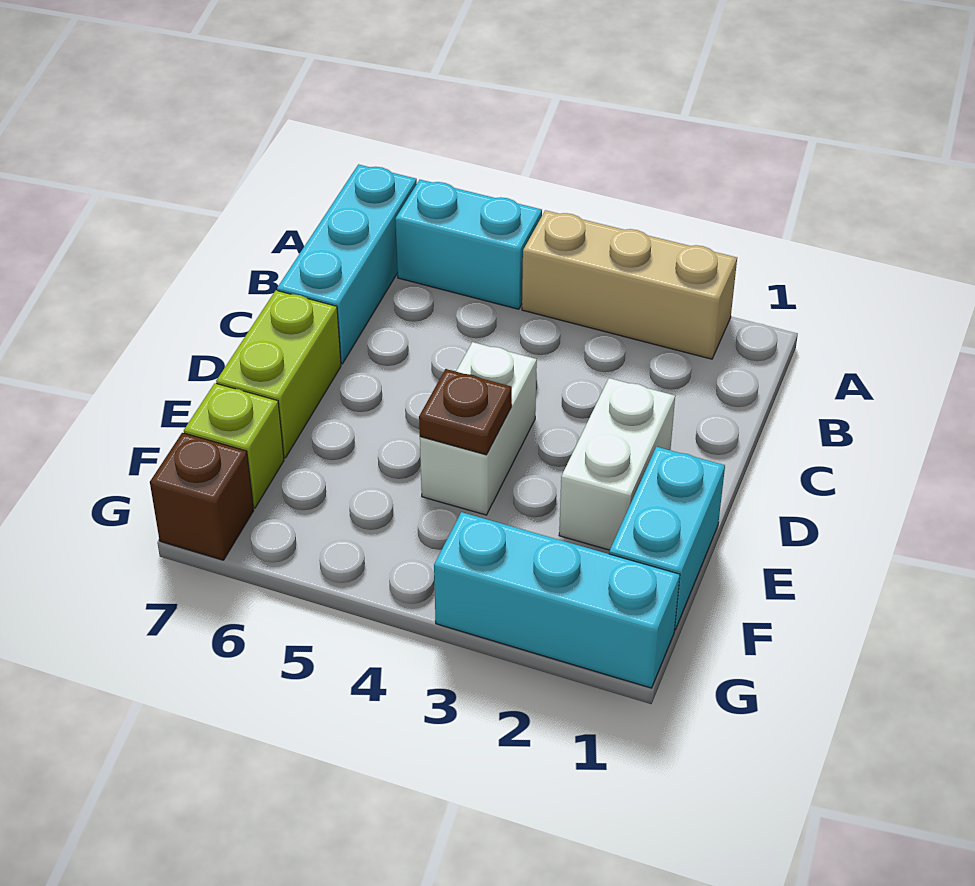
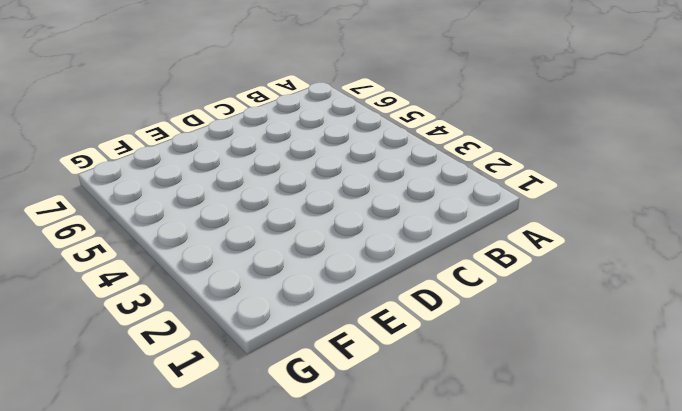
none -> tan brick A2:A4 level 1
none -> cyan brick A5:A6 level 1

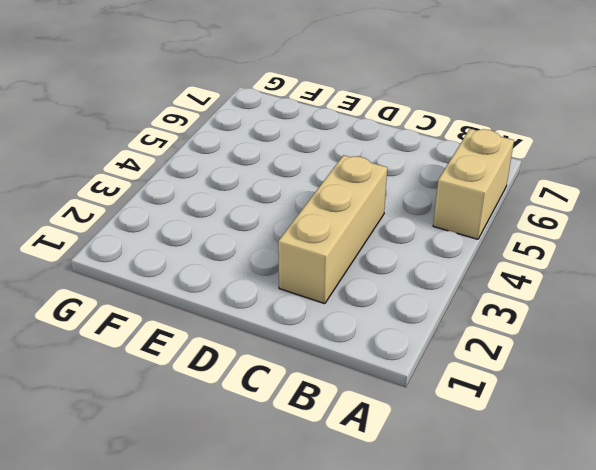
tan brick A5:A6 level 1 -> cyan brick A5:A6 level 1
tan brick C2:C4 level 1 -> tan brick A2:A4 level 1
none -> cyan brick A7:C7 level 1
none -> white brick D2:E2 level 1

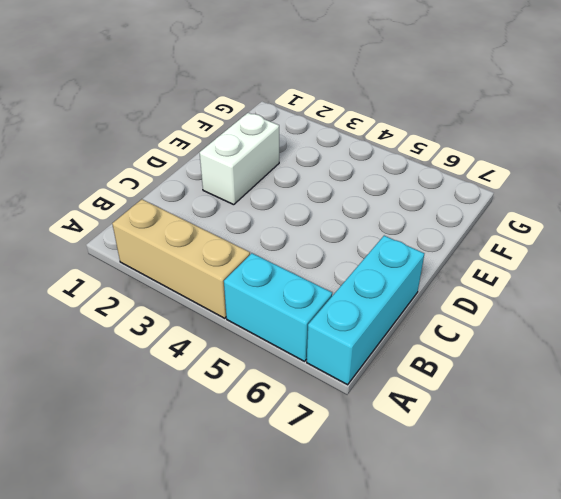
none -> white brick D4:E4 level 1
none -> lime brick D7:E7 level 1

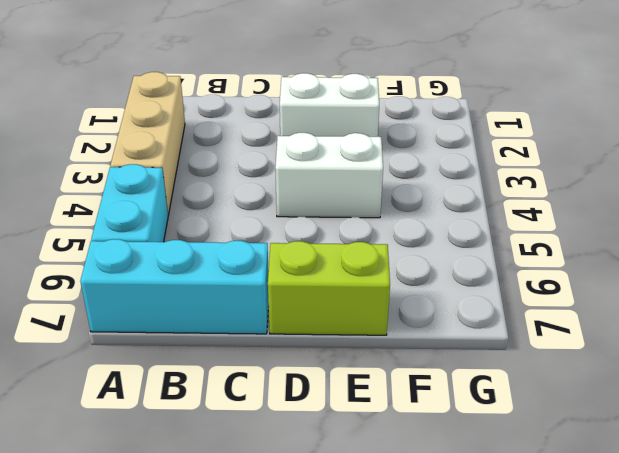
none -> cyan brick E1:F1 level 1
none -> lime brick F7 level 1

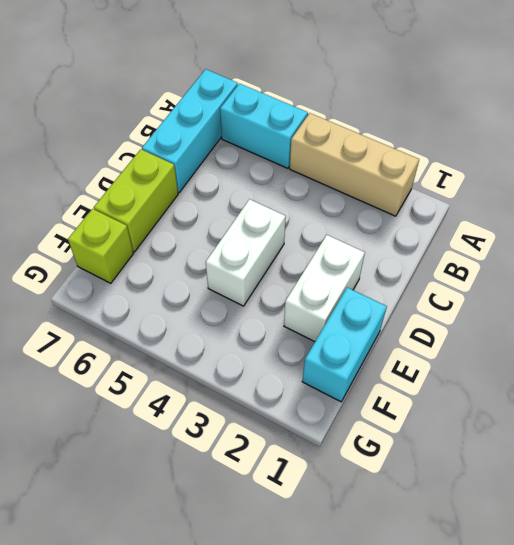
none -> cyan brick G1:G3 level 1
none -> brown brick G7 level 1

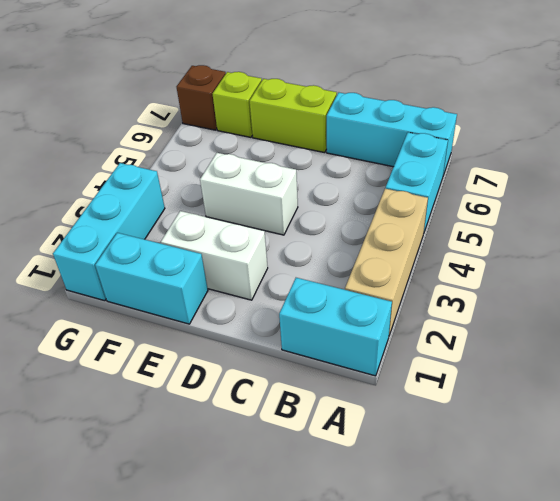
cyan brick A1:B1 level 1 -> none
none -> brown plate E4 level 2

